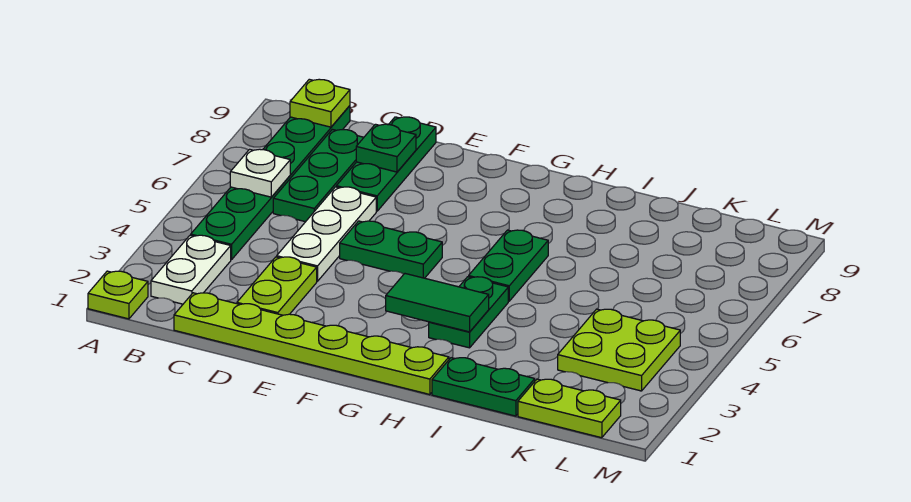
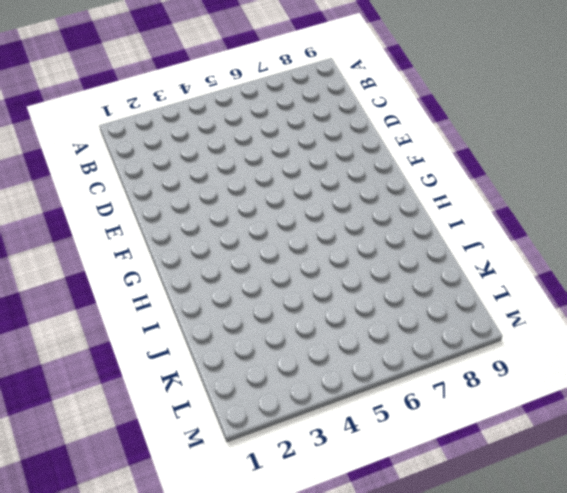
none -> lime plate A1 level 1
none -> white plate B2:B3 level 1
none -> green plate B4:B9 level 1

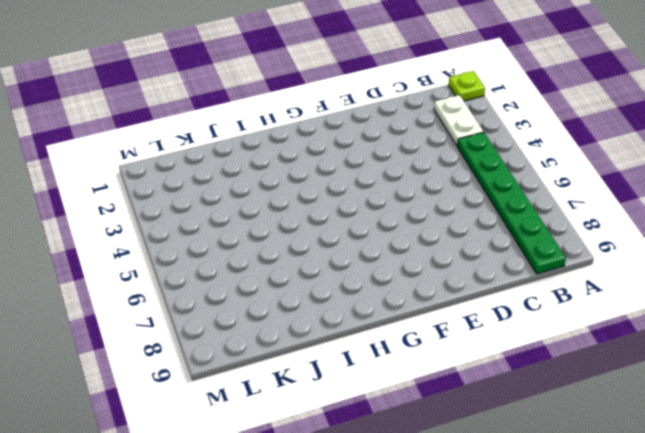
none -> lime plate C1:H1 level 1
none -> green plate C6:C8 level 1
none -> lime plate D2:D3 level 1

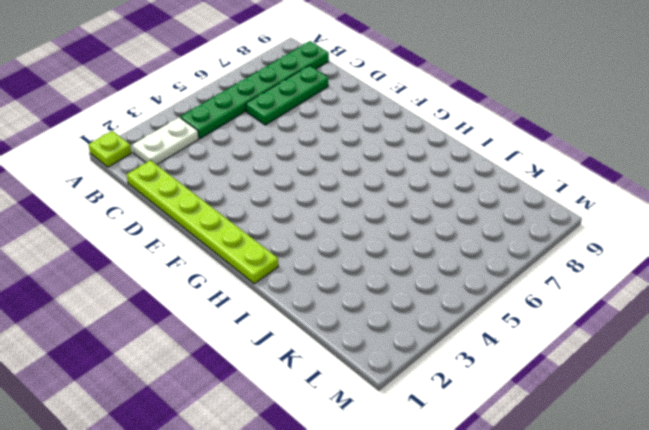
none -> lime plate D2:D3 level 1
none -> white plate D4:D6 level 1
none -> green plate D7:D9 level 1

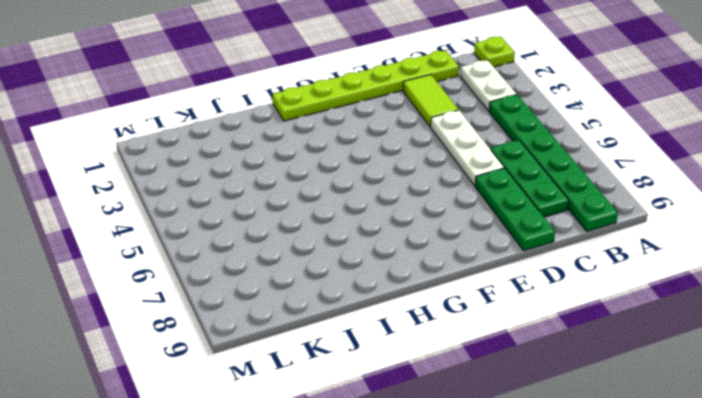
lime tile D2:D3 level 1 -> lime plate D2:D3 level 1
none -> green plate E5:F5 level 1
none -> green plate H3:H4 level 1
none -> green plate H5:H6 level 1

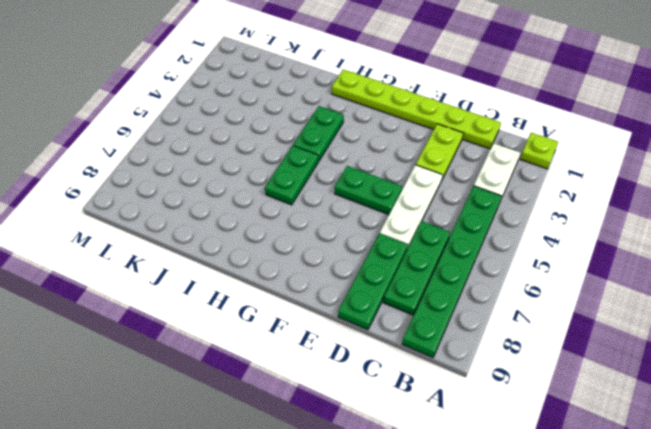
none -> green plate I1:J1 level 1
none -> lime plate K1:L1 level 1
none -> lime plate K3:L4 level 1

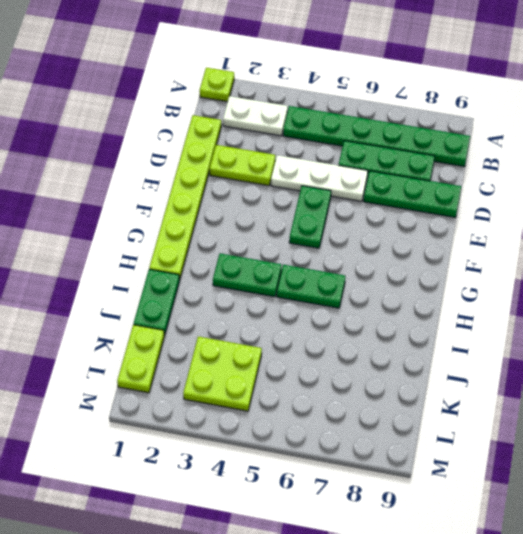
none -> white plate B6 level 2
none -> lime plate B9 level 2
none -> green plate D8 level 2

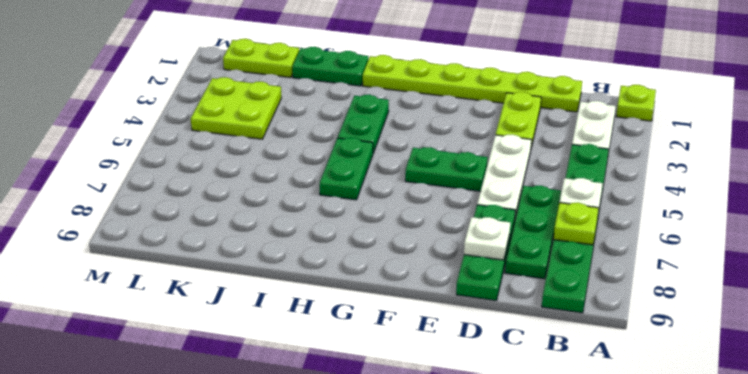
lime plate B7 level 2 -> lime plate B9 level 2
white plate D8 level 2 -> green plate D8 level 2
none -> green tile G3:H3 level 2

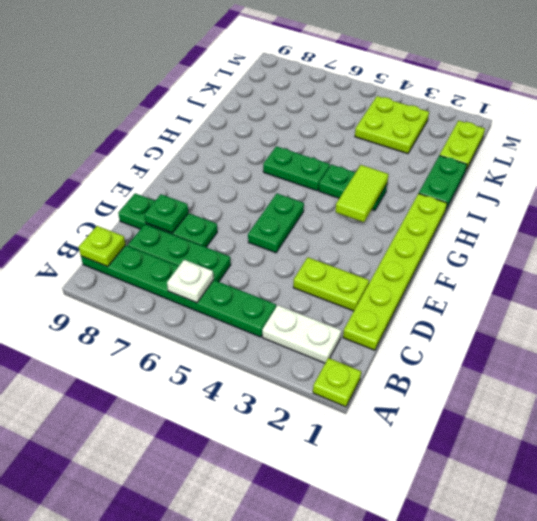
lime tile G3:H3 level 2 -> green tile G3:H3 level 2
none -> white plate D4:D6 level 1

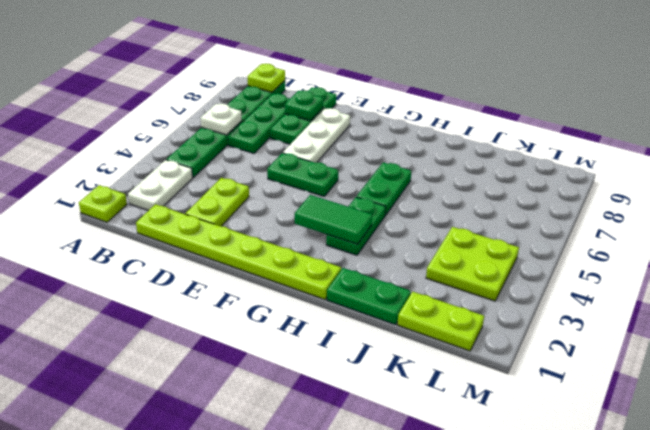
white plate E6:E8 level 1 -> white plate D4:D6 level 1

